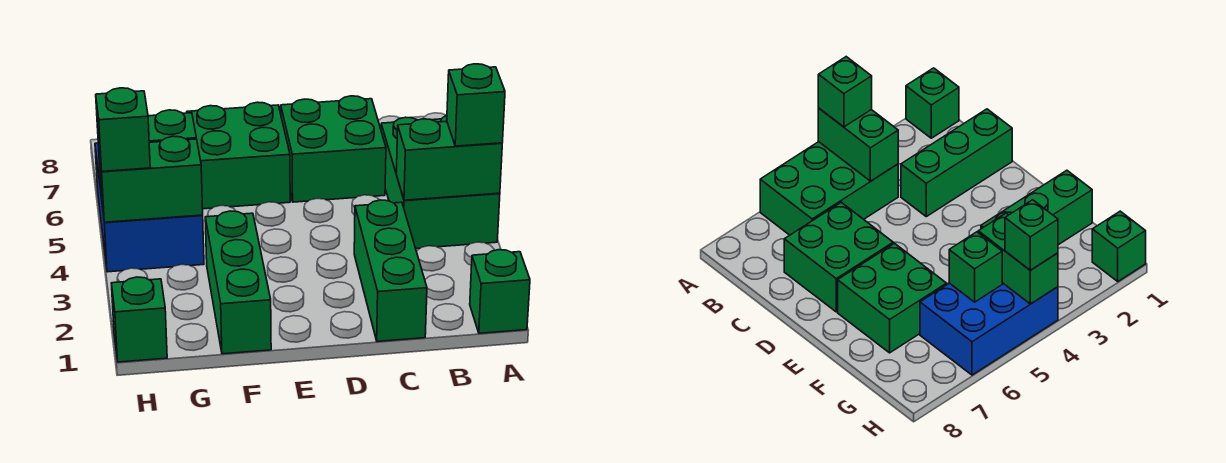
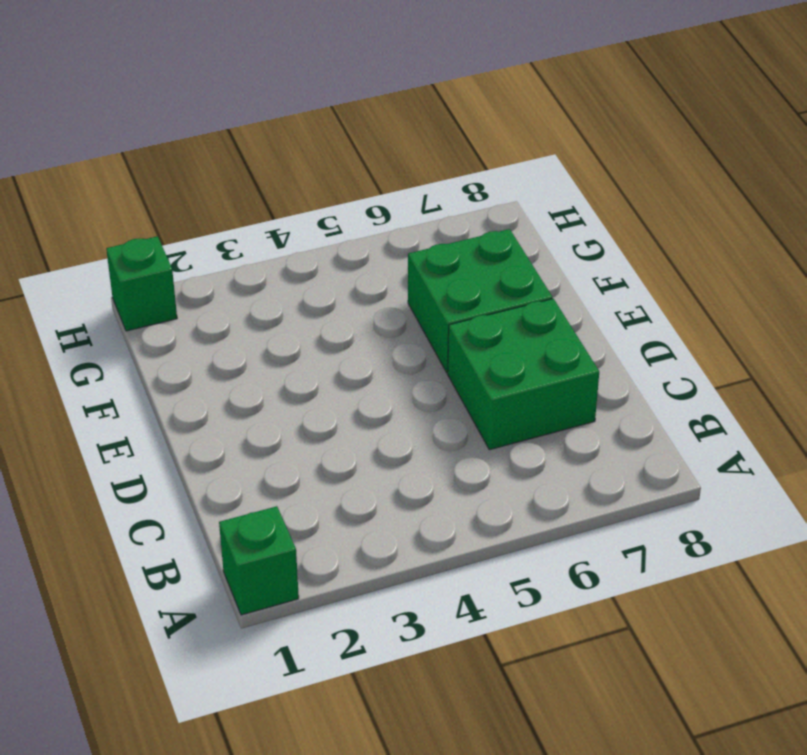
none -> green brick A4:B6 level 1
none -> green brick C1:C3 level 1
none -> green brick F1:F3 level 1

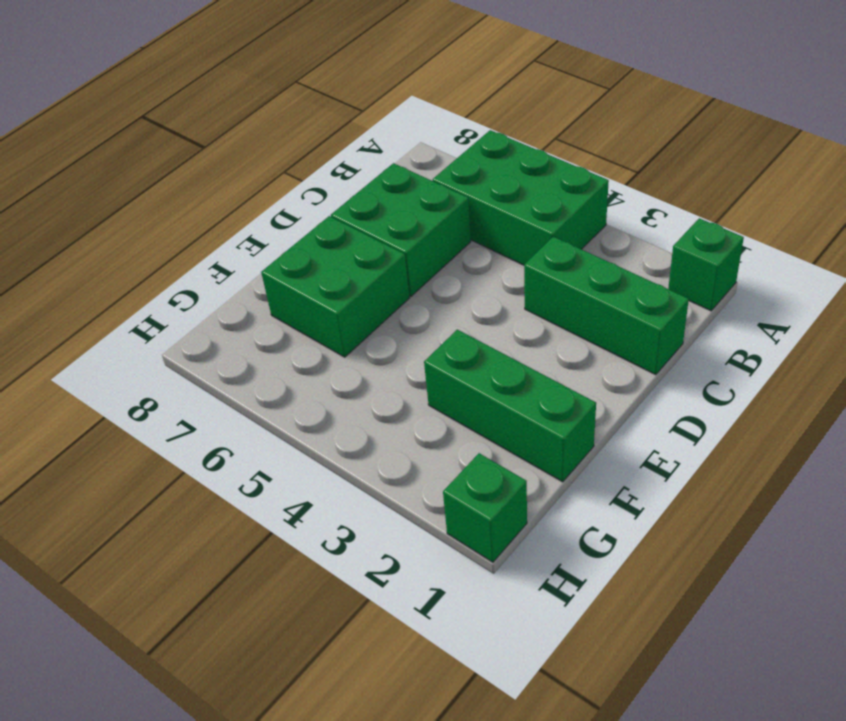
none -> blue brick G4:H6 level 1
none -> green brick A4:B4 level 2
none -> green brick G4:H4 level 2

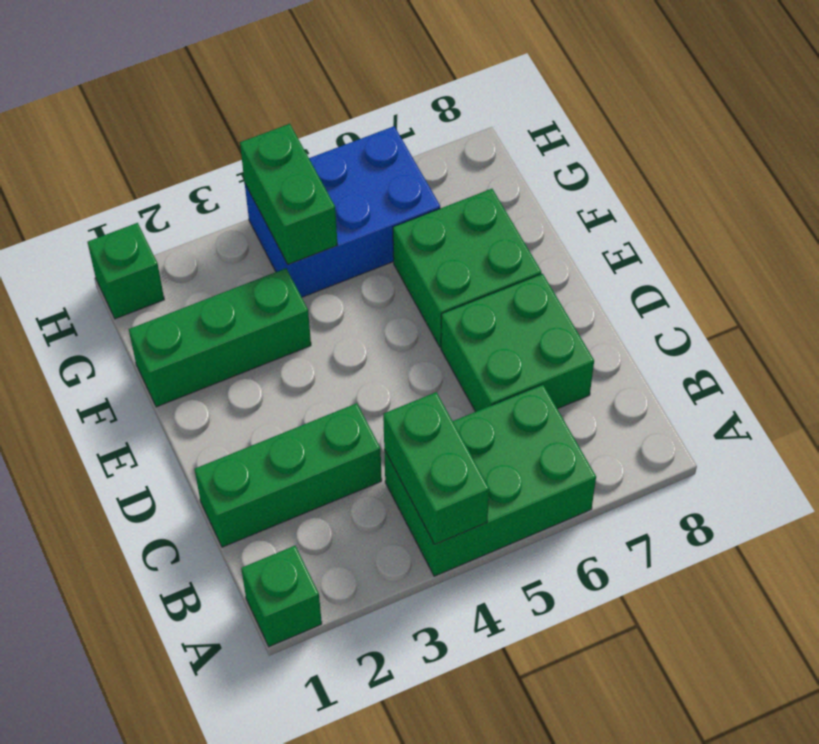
none -> green brick G5 level 2
none -> green brick A4 level 3
none -> green brick H4 level 3

